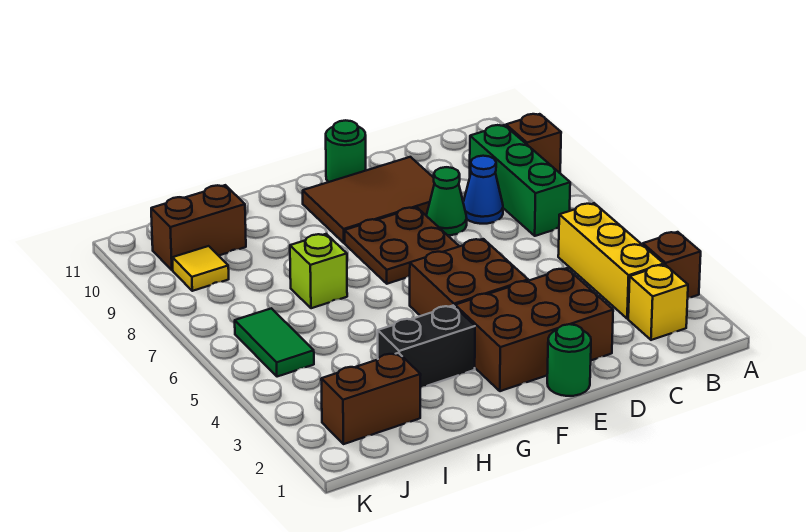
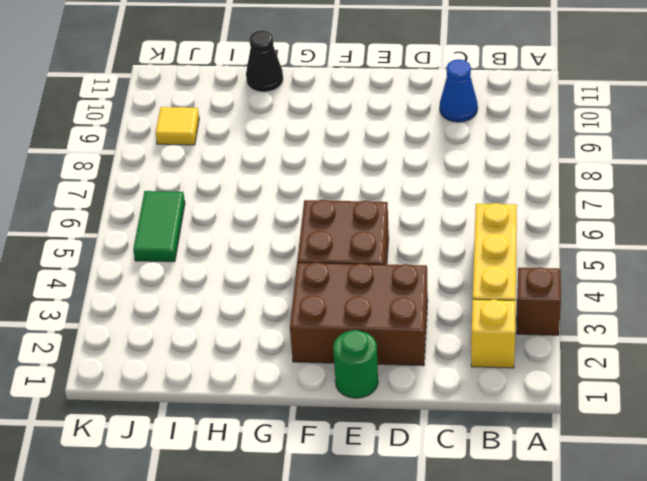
blue cone C10 level 1 -> blue cone C8 level 1
black cone H11 level 1 -> none
none -> brown brick A9 level 1
none -> green brick B7:B9 level 1
none -> green cone D8 level 1

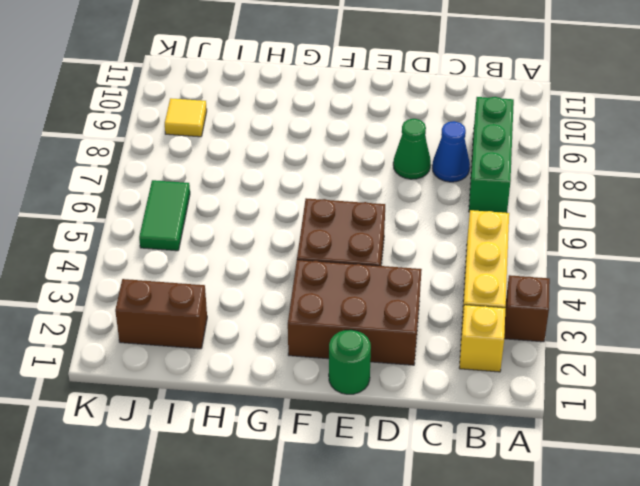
none -> brown brick A9 level 1
none -> brown tile D9:F10 level 1
none -> brown plate E7:F8 level 1

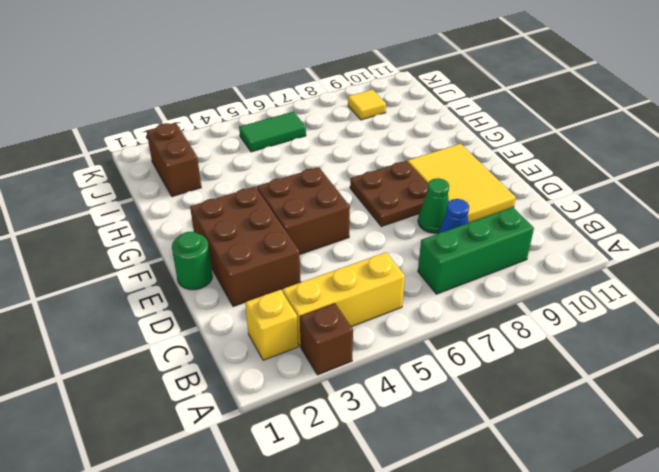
yellow tile D9:F10 level 1 -> brown tile D9:F10 level 1
none -> brown brick A9 level 1
none -> green round brick E11 level 1
none -> black brick G3:H3 level 1

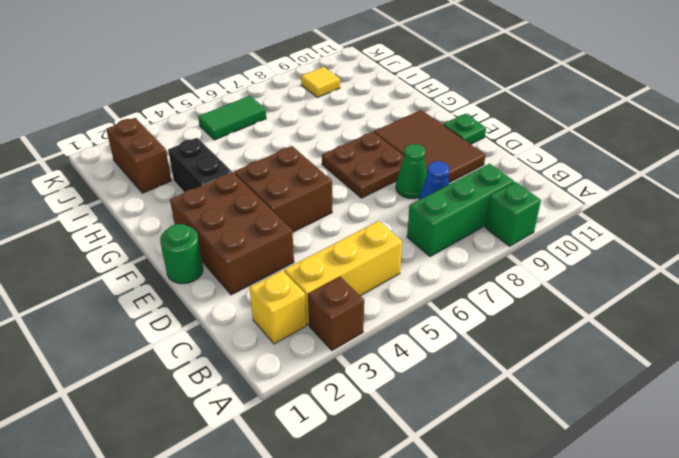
green brick A9 level 1 -> brown brick A9 level 1
green plate E11 level 1 -> green round brick E11 level 1
none -> lime brick H7 level 1
none -> brown brick I10:J10 level 1

